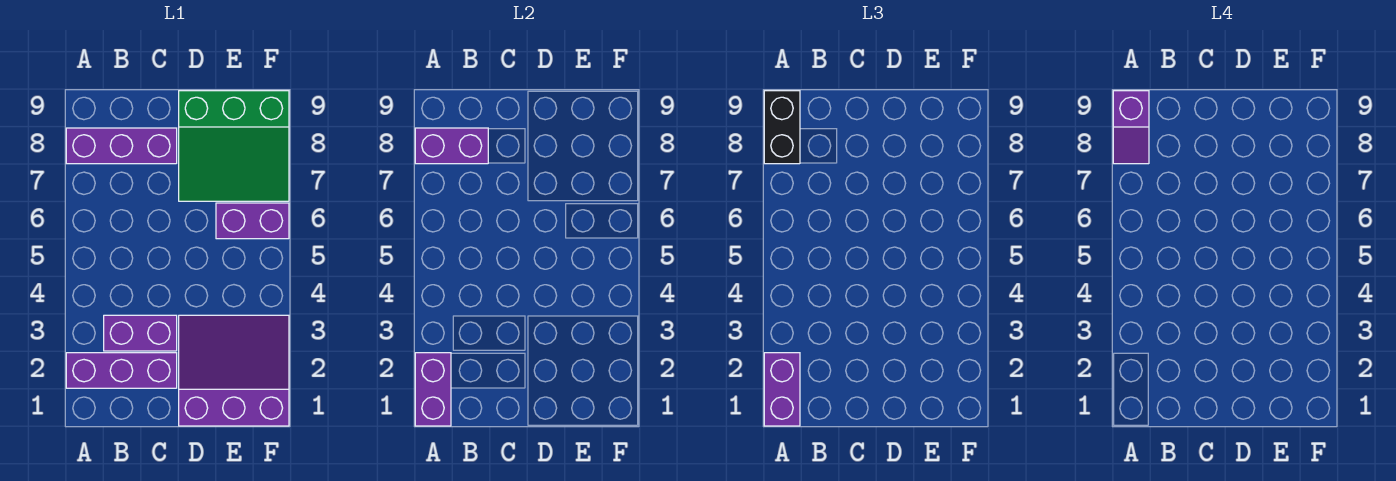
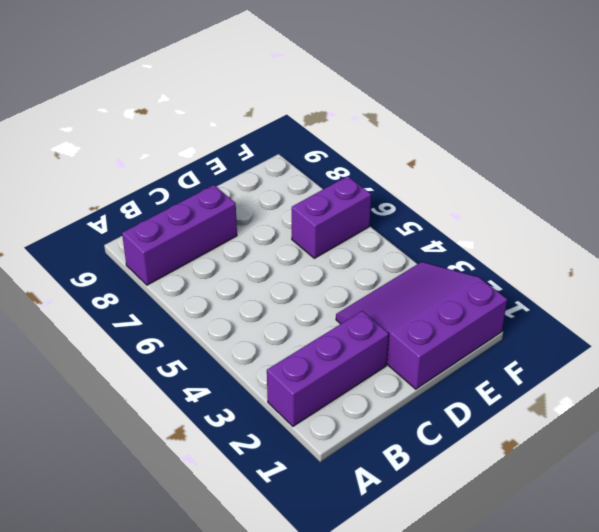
none -> purple brick B3:C3 level 1
none -> green slope D7:F9 level 1 top 9

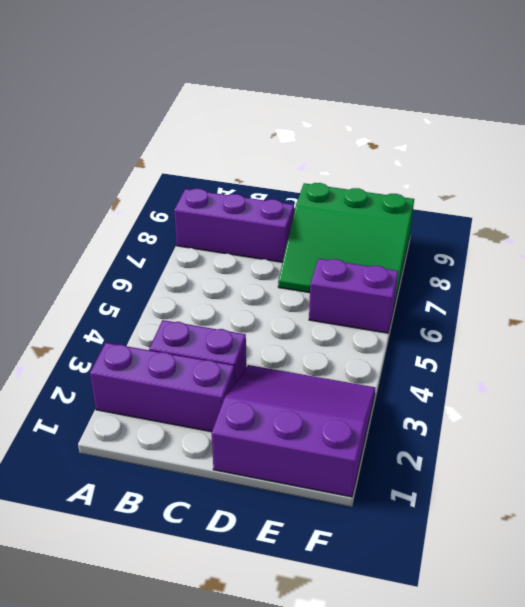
none -> purple brick A1:A2 level 2
none -> purple brick A8:B8 level 2

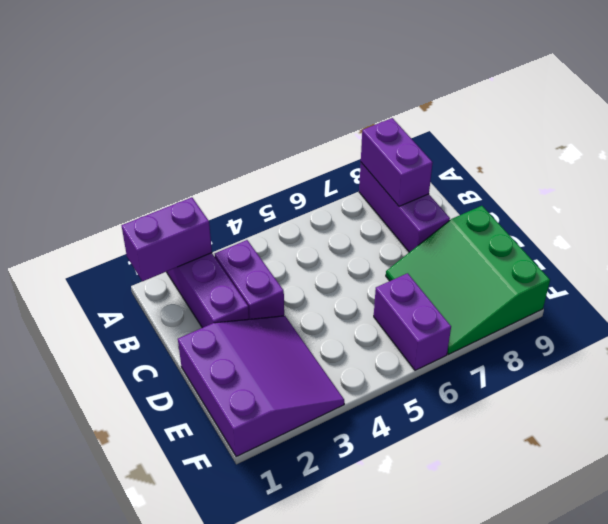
none -> purple brick A1:A2 level 3
none -> black brick A8:A9 level 3

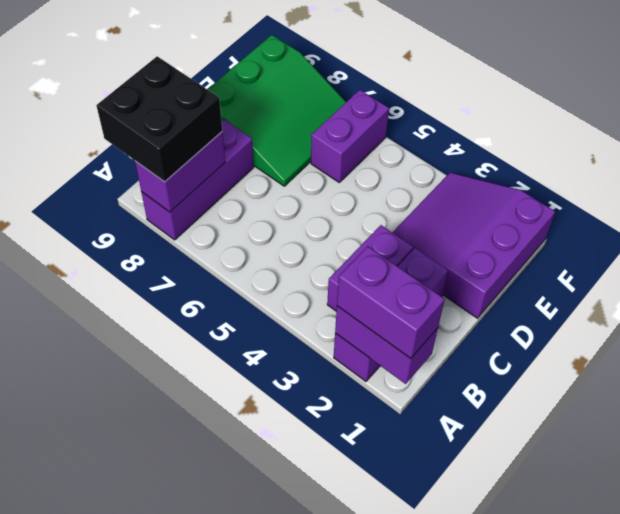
black brick A8:B9 level 3 -> black brick A8:A9 level 3
none -> purple slope A8:A9 level 4 top 9

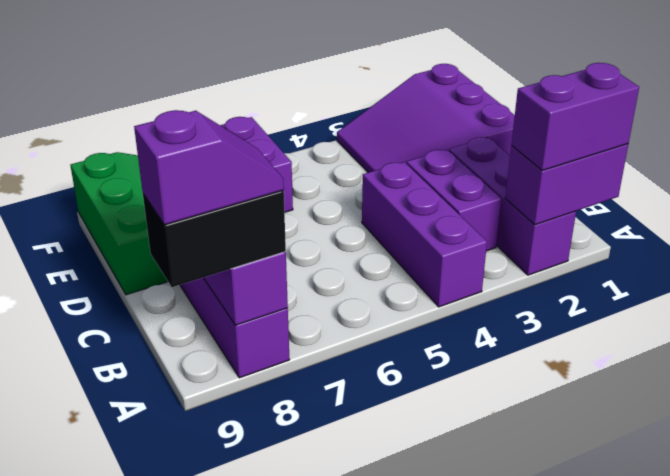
purple brick A4:C4 level 1 -> none

